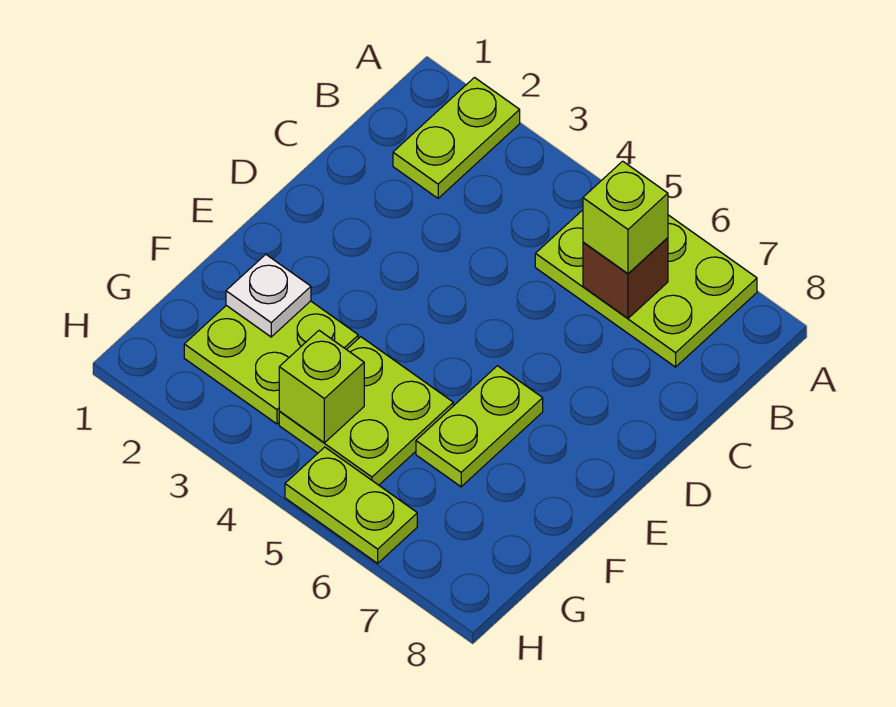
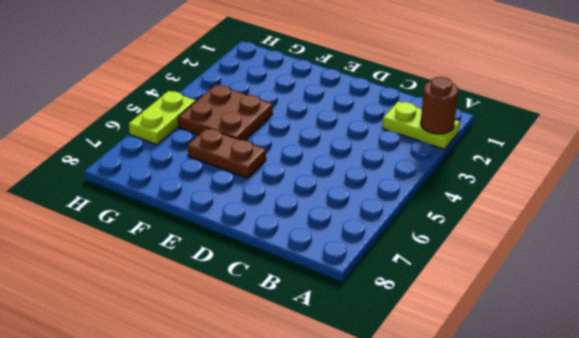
brown round brick A2 level 2 -> none
brown plate E6:F6 level 1 -> lime plate E6:F6 level 1
brown plate F4:G5 level 1 -> lime plate F4:G5 level 1
none -> lime plate A5:B7 level 1
none -> lime plate F2:G3 level 1

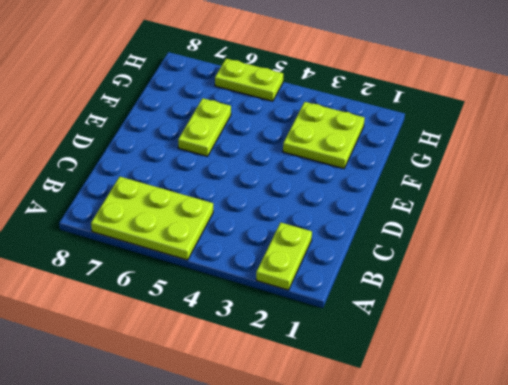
none -> lime plate F4:G5 level 1
none -> brown brick B6 level 2

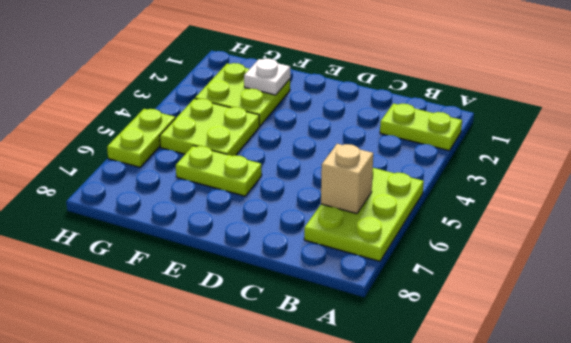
tan brick B6 level 2 -> brown brick B6 level 2
none -> lime brick G4 level 2
none -> lime brick B6 level 3

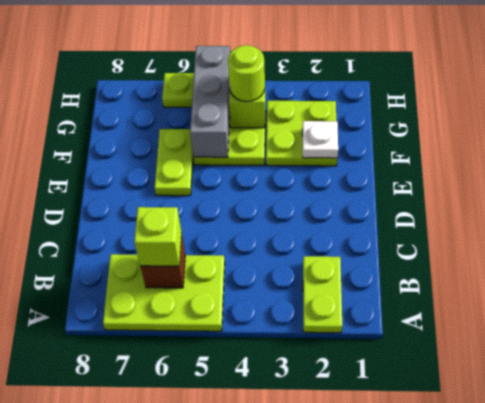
grey brick F5:H5 level 2 -> none
lime round brick G4 level 3 -> none

